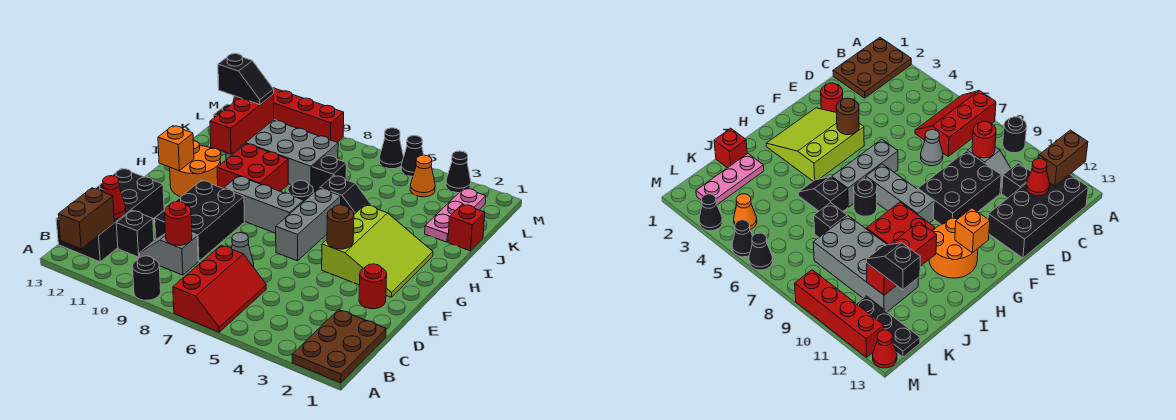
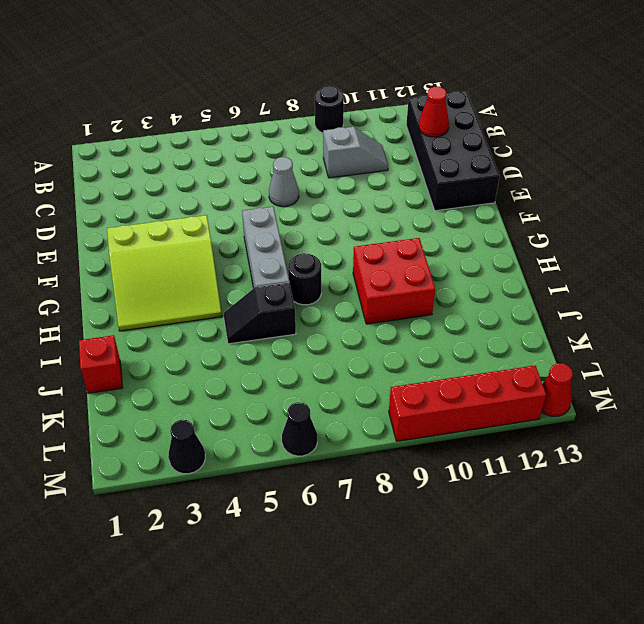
lime slope F2:H4 level 1 top F -> lime slope F2:H4 level 1 top 4
none -> brown plate A1:C2 level 1
none -> red slope A6:C7 level 1 top 7
none -> black brick C11 level 1
none -> black brick D9:F10 level 1

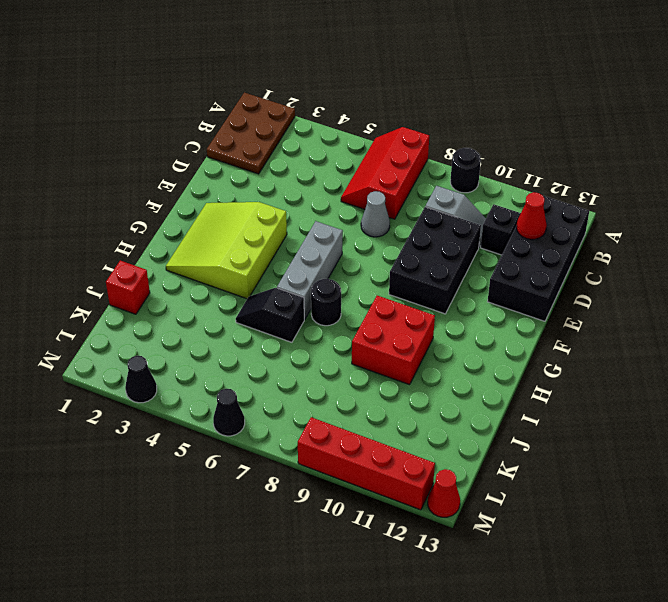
none -> red round brick E2 level 1
none -> grey brick G7:G9 level 1
none -> orange round brick G11:H12 level 1
none -> pink plate J2:L2 level 1

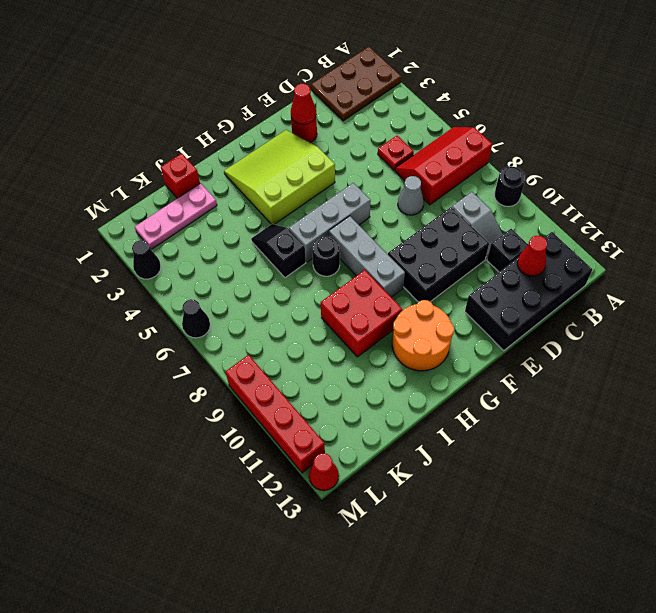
red plate C5 level 1 -> none
red cone E2 level 2 -> none
none -> black brick J7 level 1
none -> grey brick J8:K11 level 1
none -> orange cone L4 level 1
none -> black plate L11:L13 level 1

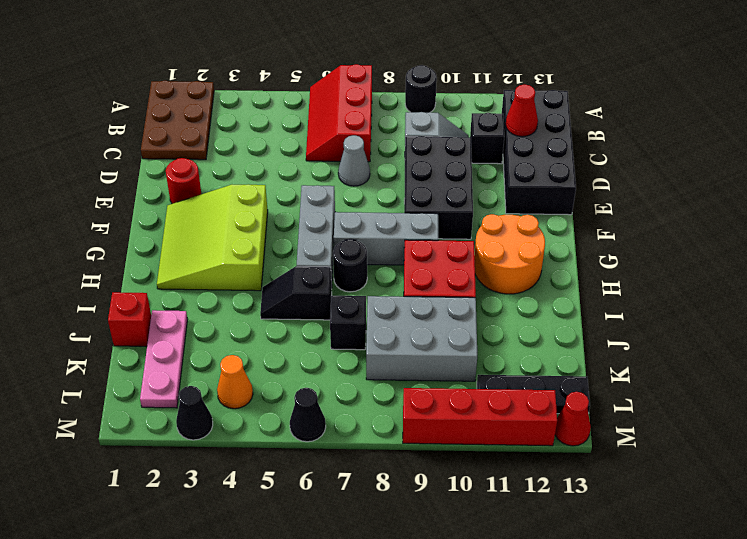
grey brick J8:K10 level 1 -> grey brick J8:K11 level 1
none -> black cone M5 level 1
none -> brown brick A12:B12 level 2
none -> red round brick C9 level 2
none -> brown round brick F4 level 2

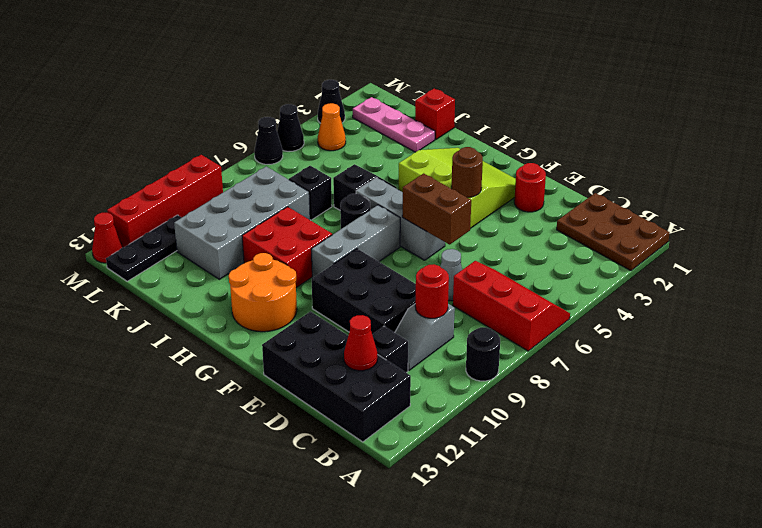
brown brick E6:F6 level 2 -> brown brick A12:B12 level 2
none -> orange brick G12 level 2
none -> red brick I11:K11 level 2
none -> black slope K11:K12 level 3 top 12

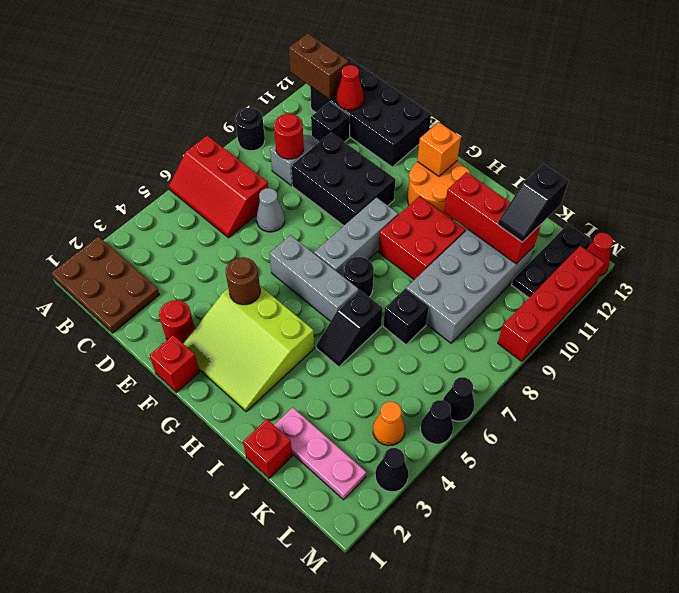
red brick F1 level 1 -> none

